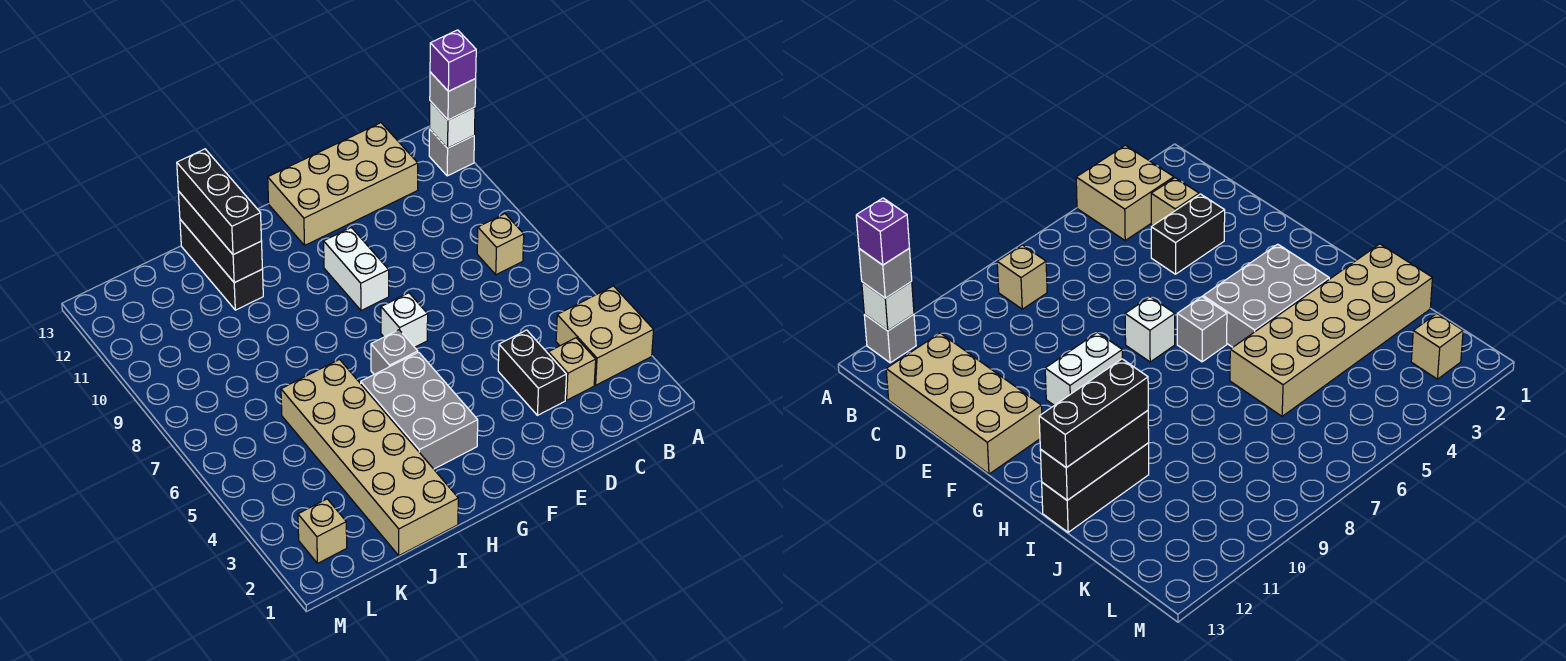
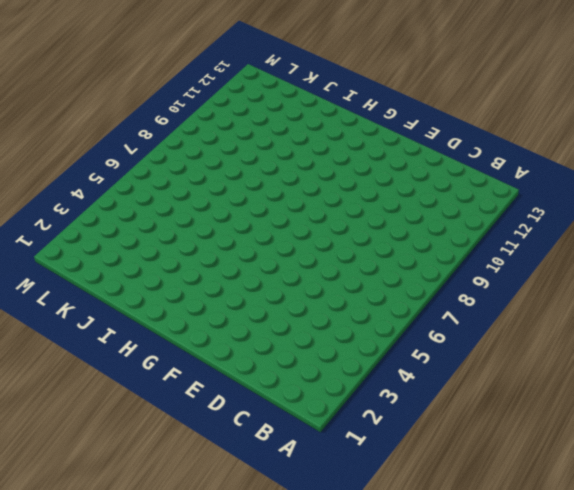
none -> tan brick A3:B4 level 1
none -> grey brick A12 level 1
none -> tan brick B8 level 1

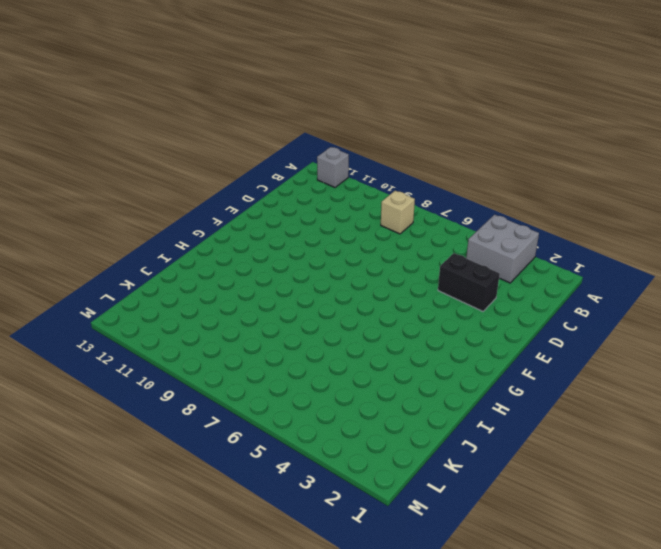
grey brick A3:B4 level 1 -> tan brick A3:B4 level 1
none -> tan brick C3 level 1
none -> tan brick C12:F13 level 1
none -> white brick F7 level 1

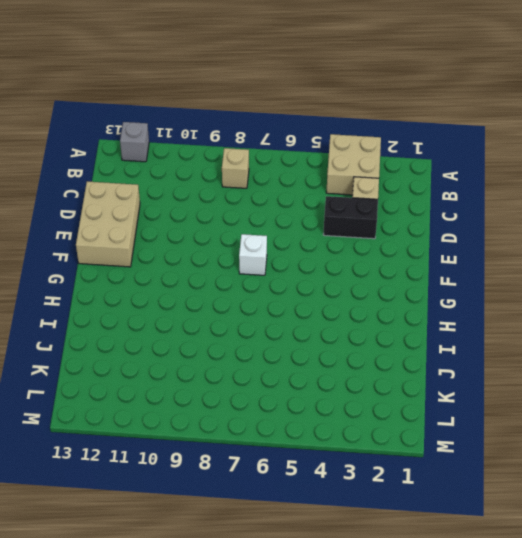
tan brick D12:F13 level 1 -> tan brick C12:F13 level 1
none -> white brick F9:F10 level 1
none -> grey brick G3:H5 level 1
none -> grey brick G6 level 1

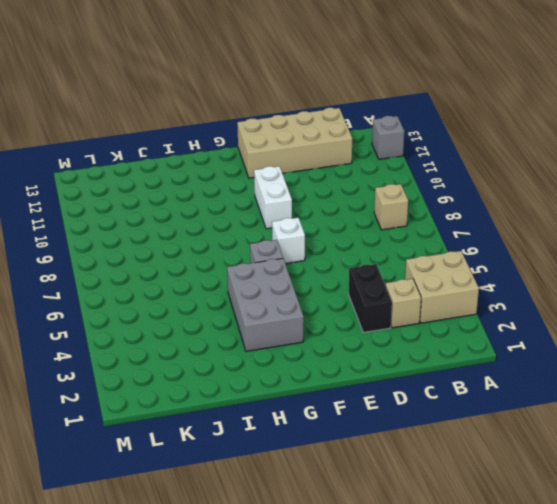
none -> tan brick I1:J6 level 1
none -> black brick I11:I13 level 1
none -> tan brick L2 level 1

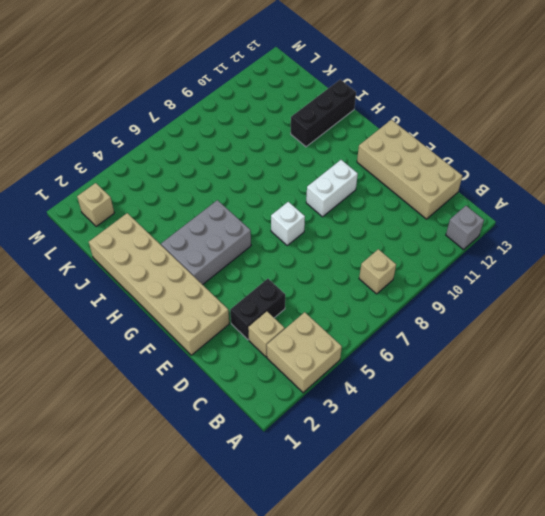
tan brick E1:J2 level 1 -> tan brick I1:J6 level 1
none -> grey brick G6 level 1
none -> white brick A12 level 2
none -> black brick I11:I13 level 2

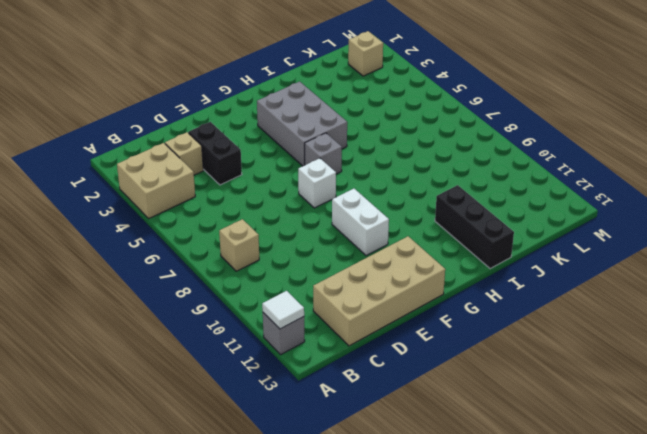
white tile A12 level 2 -> white brick A12 level 2
none -> tan brick I1:J6 level 1
none -> black brick I11:I13 level 2
none -> grey brick A12 level 3

